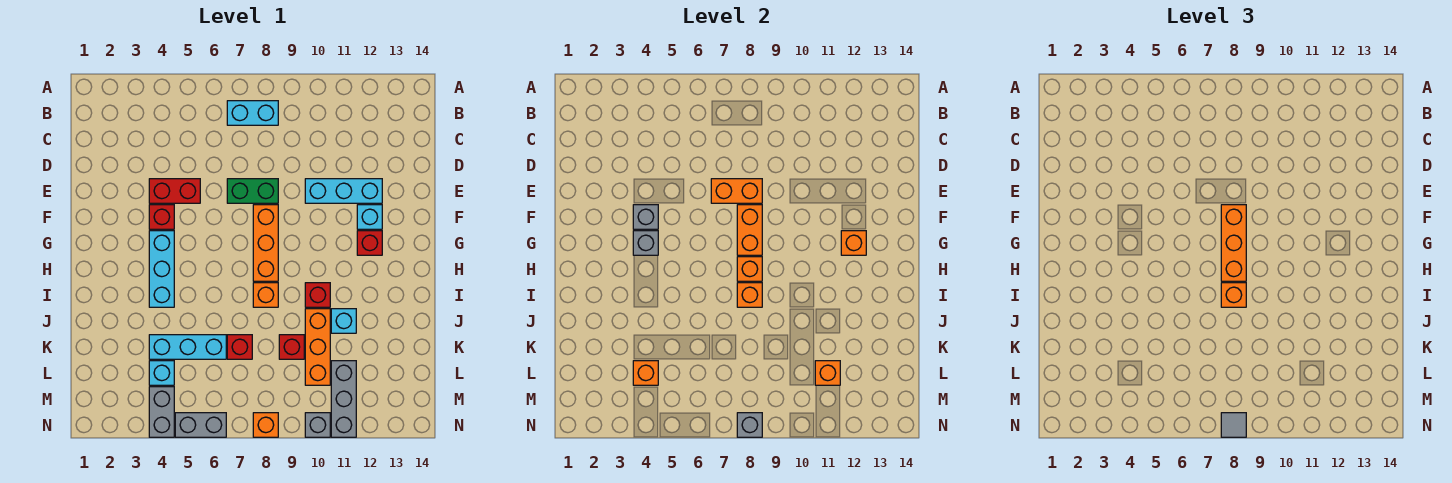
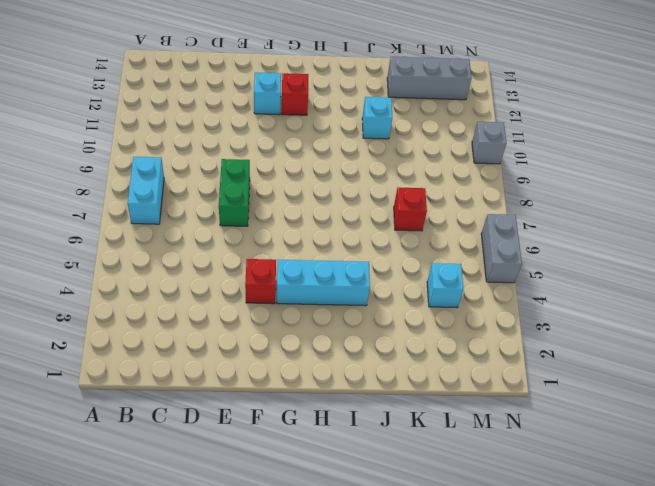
grey brick K13:M13 level 1 -> grey brick L11:N11 level 1
none -> red brick E4:E5 level 1
none -> cyan brick E10:E12 level 1
none -> orange brick F8:H8 level 1
none -> orange brick I8 level 1

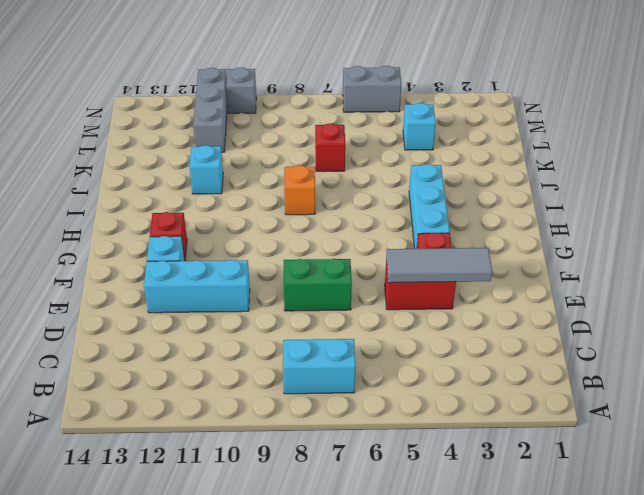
grey tile E3:E5 level 2 -> none
none -> orange brick F8:H8 level 1
none -> red brick I10 level 1
none -> orange brick J10:L10 level 1
none -> cyan brick K4:K6 level 1

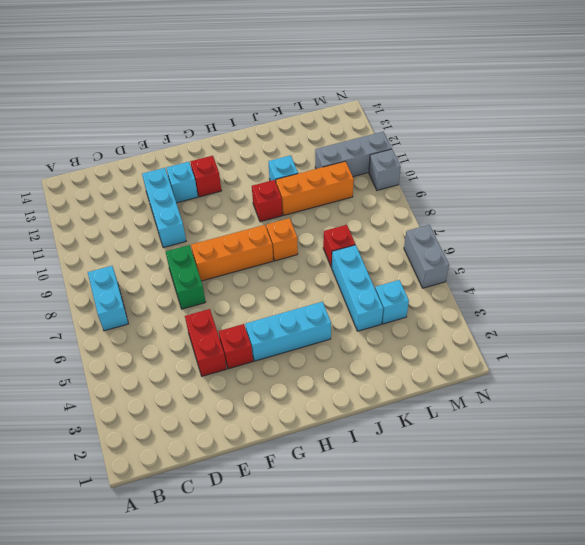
none -> red brick K9 level 1
none -> grey brick M4:N4 level 1
none -> orange brick N8 level 1
none -> orange brick E7:E8 level 2

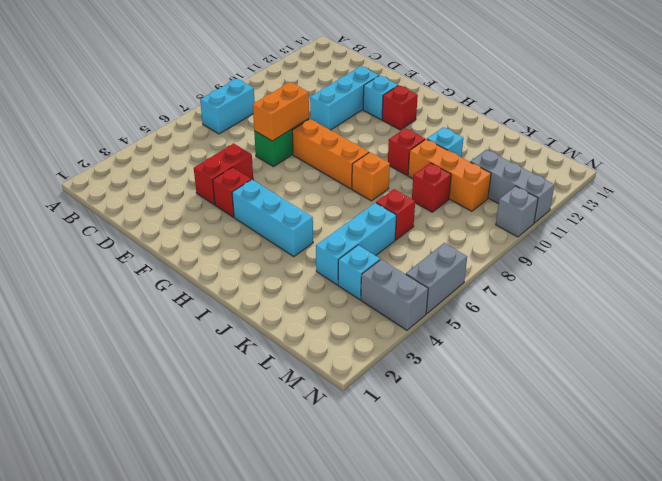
none -> orange brick N8 level 1
none -> grey brick F4 level 2
none -> orange brick F8:G8 level 2
none -> grey brick G4 level 2

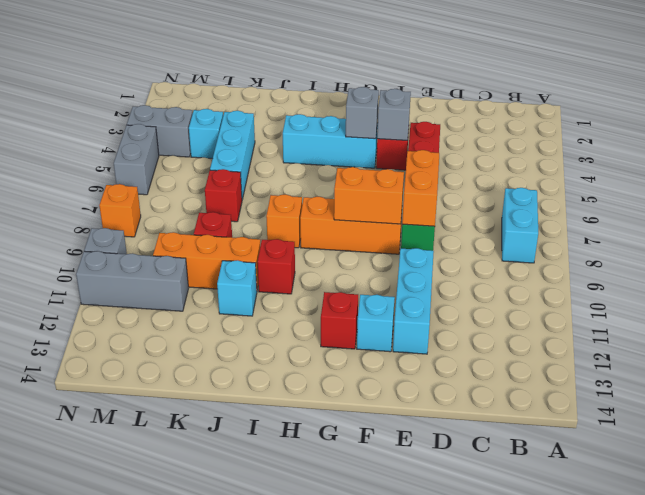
none -> orange brick G12 level 2
none -> orange brick H8 level 2
none -> orange brick I8 level 2
none -> orange brick L4 level 2

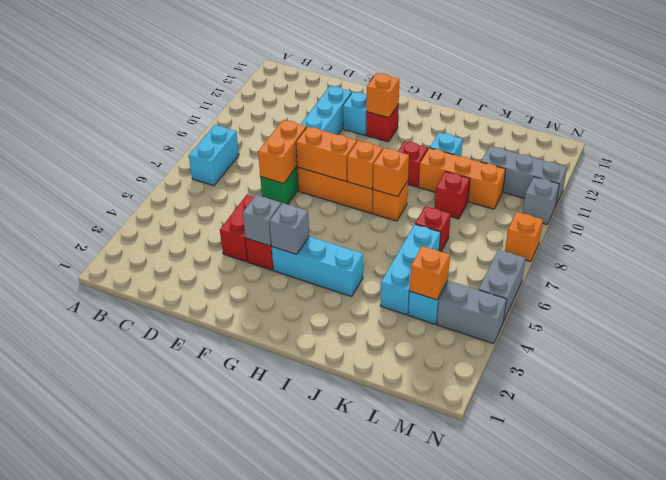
none -> orange brick L11 level 2
none -> grey brick N8 level 2
none -> orange brick F8:H8 level 3
none -> orange brick I8 level 3

